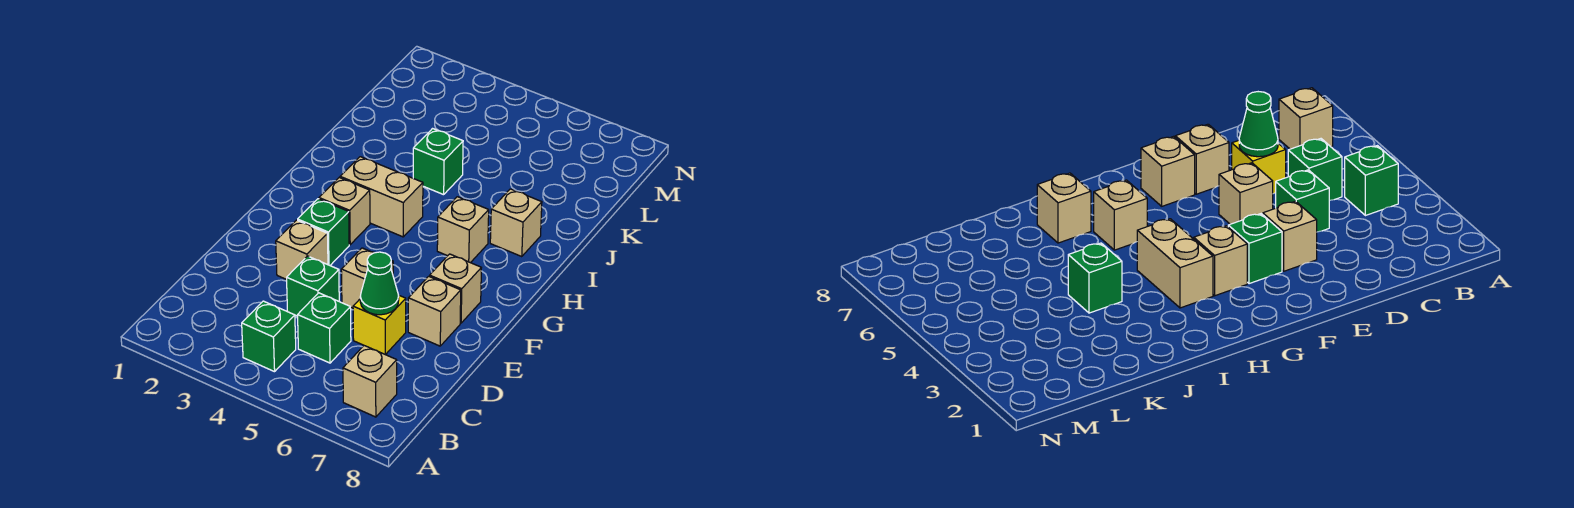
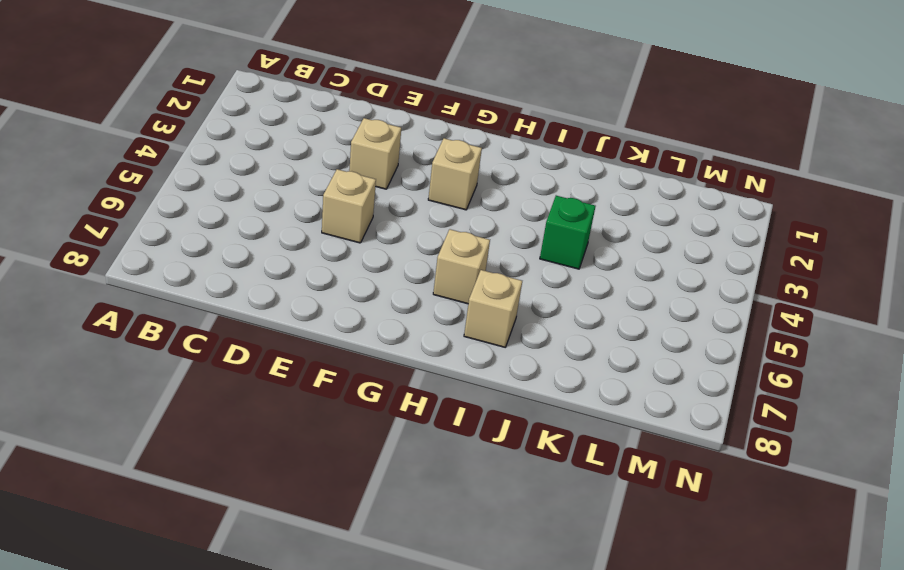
none -> green brick B4 level 1
none -> tan brick B7 level 1
none -> green brick C5 level 1

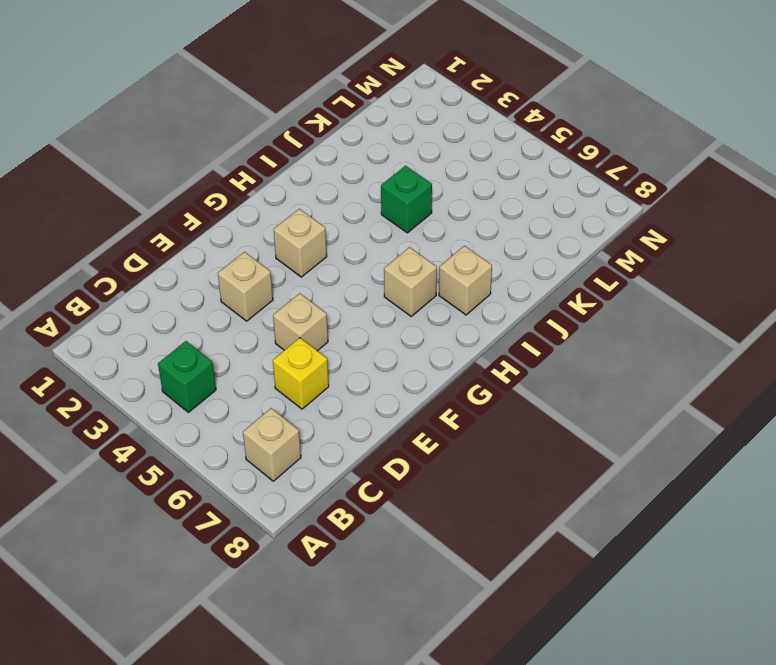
none -> green brick C5 level 1
none -> green brick D4 level 1
none -> tan brick E7 level 1

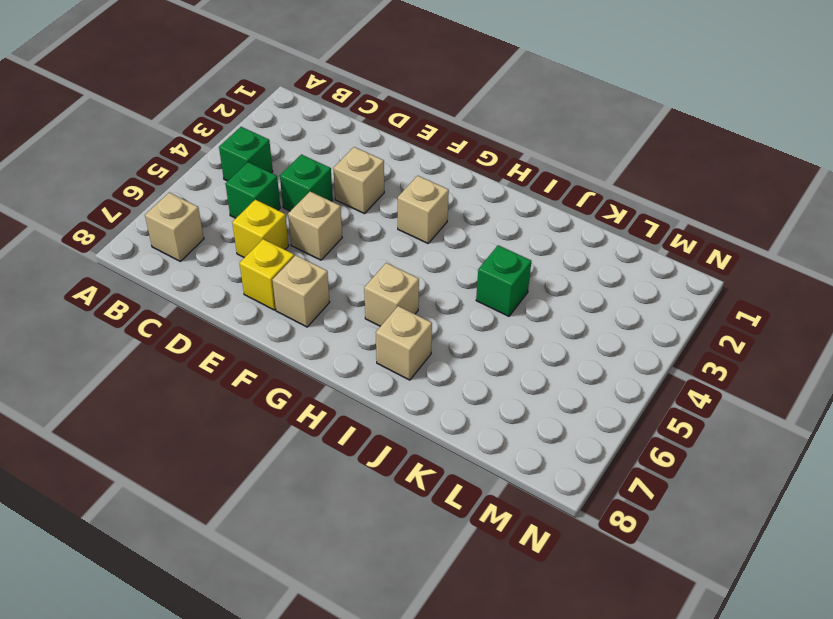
yellow brick E7 level 1 -> tan brick E7 level 1
none -> green brick F3 level 1
none -> tan brick H3:H4 level 1
none -> green cone D6 level 2

